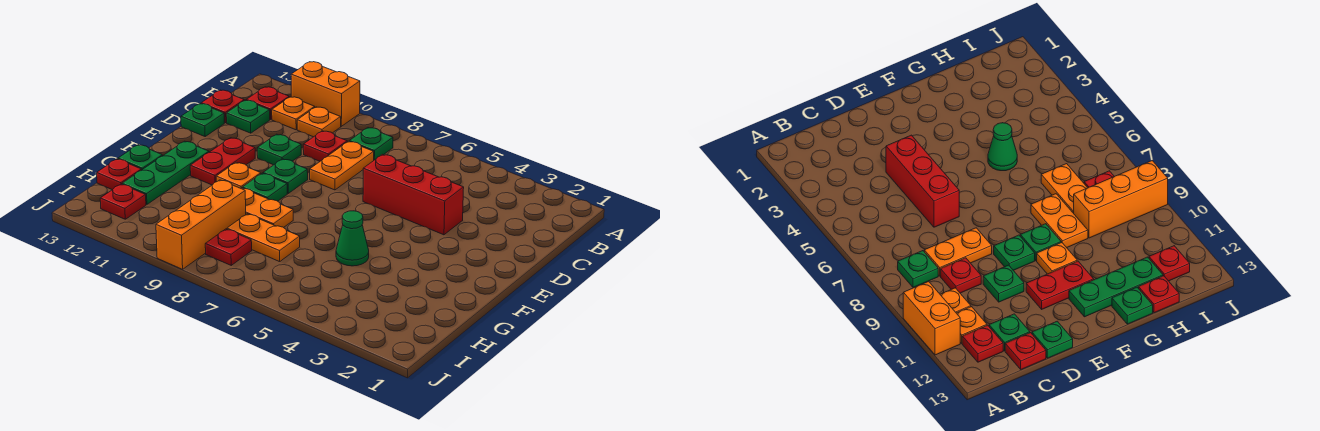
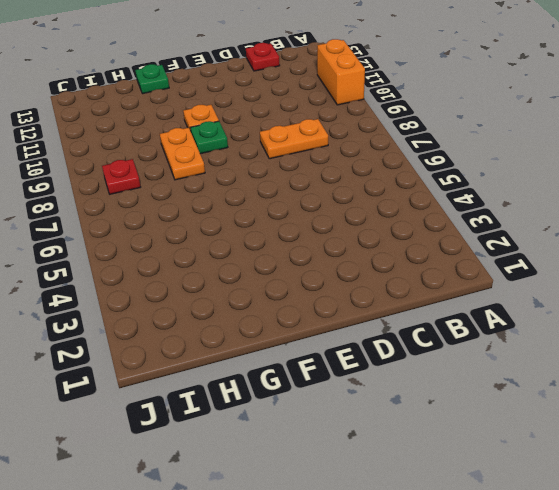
none -> green plate B8 level 1
none -> orange plate B10 level 1
none -> orange plate B11 level 1

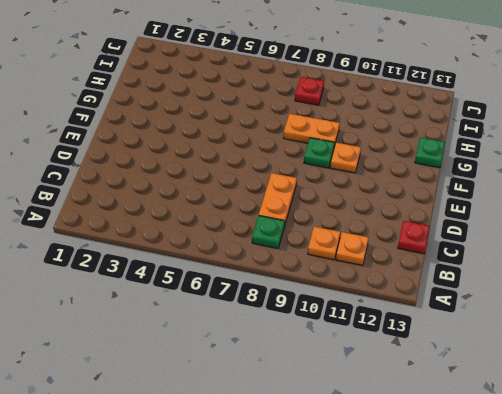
none -> orange brick A10:A11 level 1
none -> red plate B12 level 1
none -> red plate C9 level 1

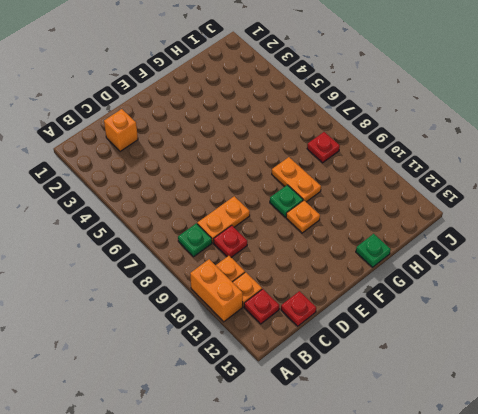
orange brick C2 level 1 -> none
none -> green plate C12 level 1
none -> red brick D4:D6 level 1
none -> green plate D10 level 1

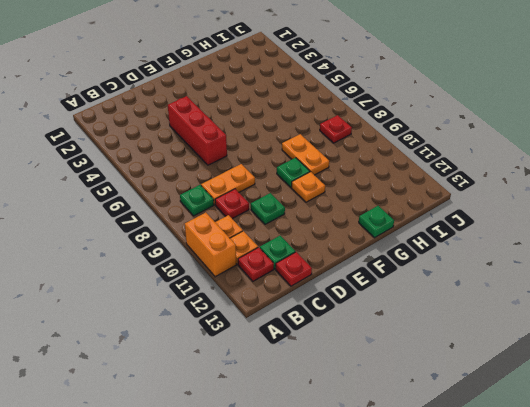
none -> green plate D13 level 1
none -> green plate E9 level 1
none -> red plate E11:F11 level 1

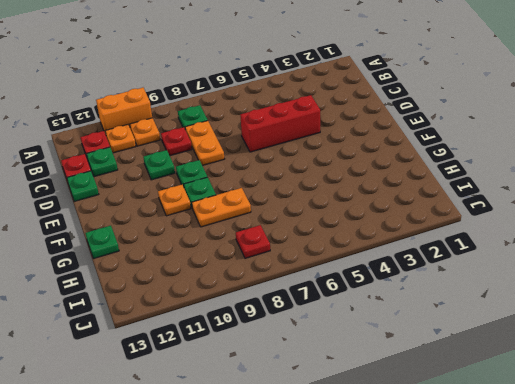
none -> red plate E11:F11 level 1
none -> green plate F12:H12 level 1
none -> green cone G5 level 1

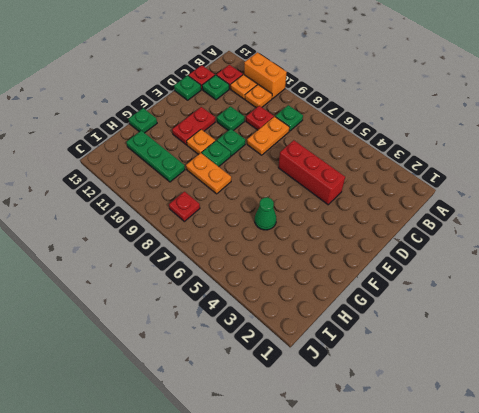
green plate H10:H12 level 1 -> green plate F12:H12 level 1
none -> orange plate H7:H8 level 1
none -> orange brick H9:J9 level 1
none -> red plate H13 level 1

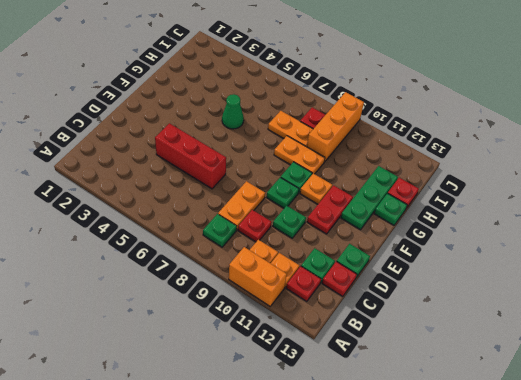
none -> red plate I12 level 1

